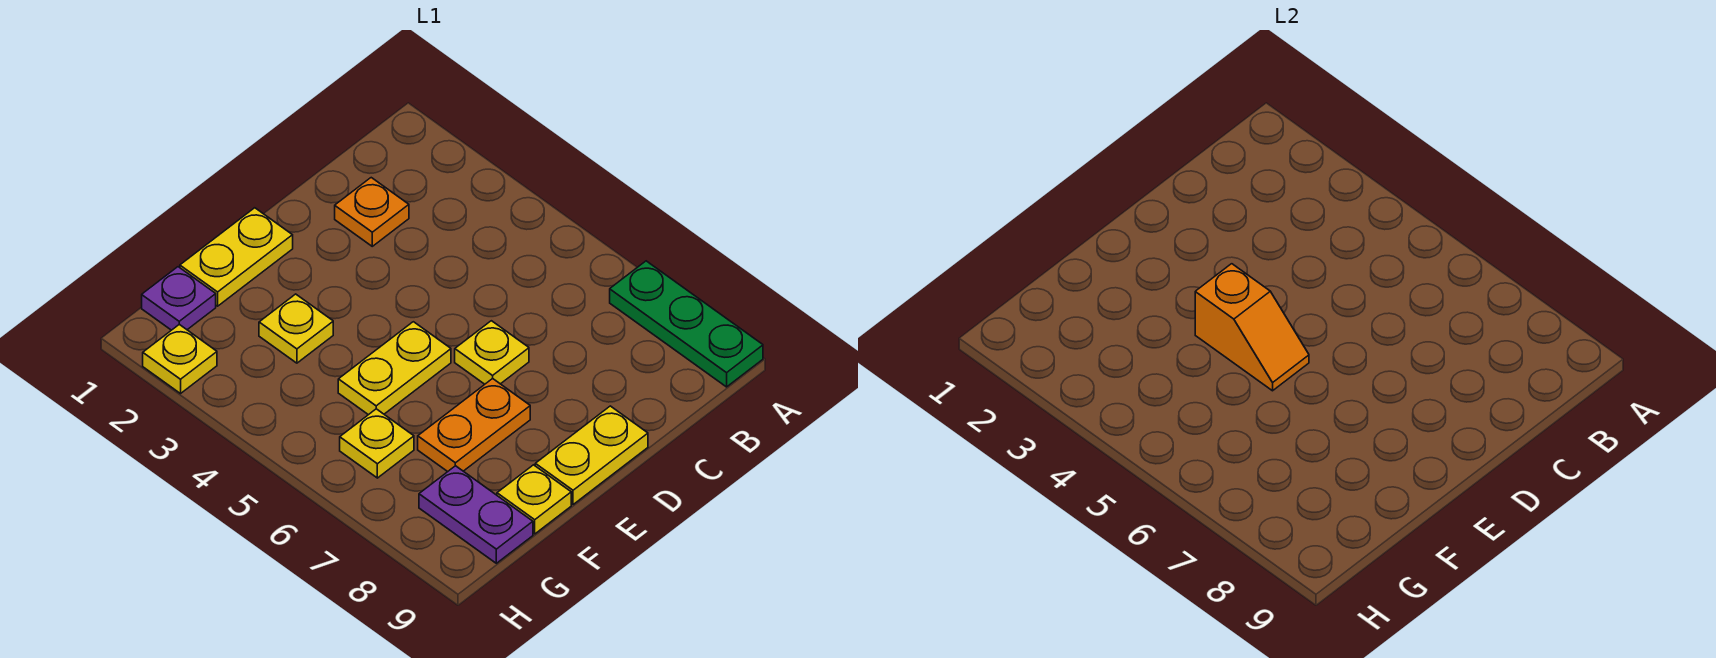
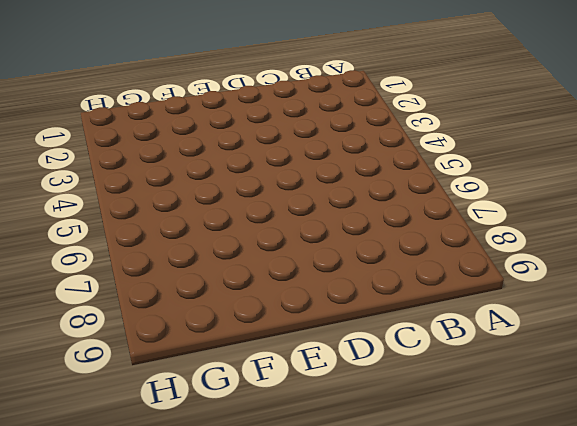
none -> green plate A7:A9 level 1
none -> orange plate C2 level 1
none -> yellow plate D6 level 1

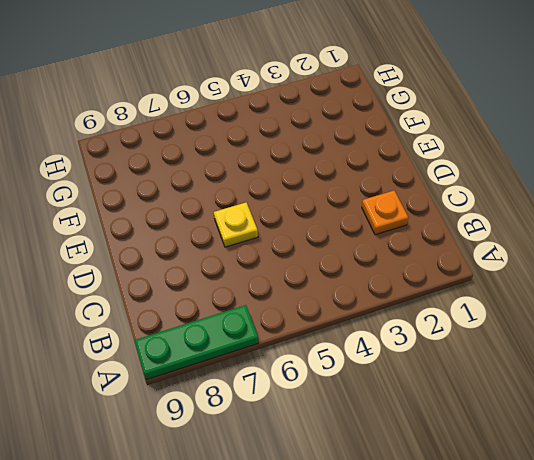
none -> yellow plate D9:E9 level 1
none -> yellow plate E1:F1 level 1
none -> yellow plate E5:F5 level 1

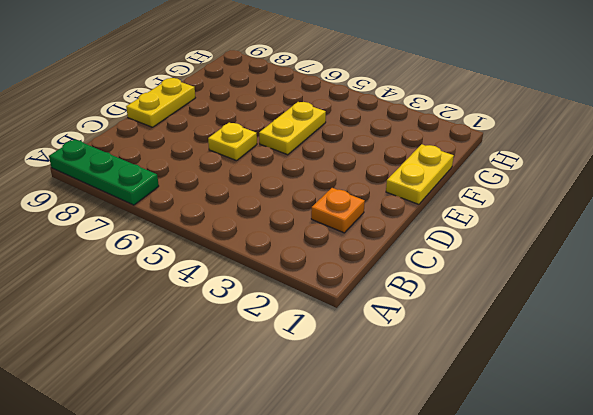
none -> orange plate E7:F7 level 1
none -> yellow plate F3 level 1
none -> yellow plate F9 level 1

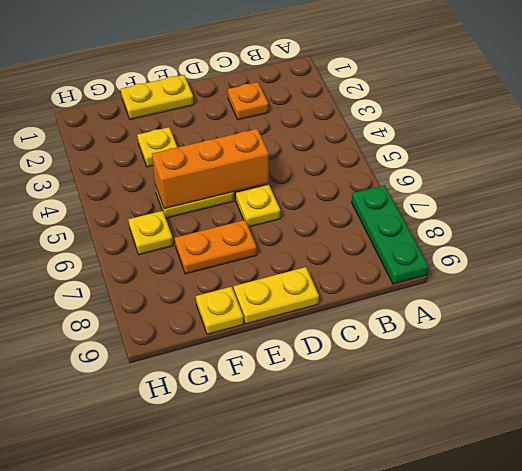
orange brick D5:F5 level 2 -> orange slope E4:E5 level 2 top 4
none -> purple plate G1 level 1
none -> purple plate G8:G9 level 1
none -> yellow plate H2 level 1

